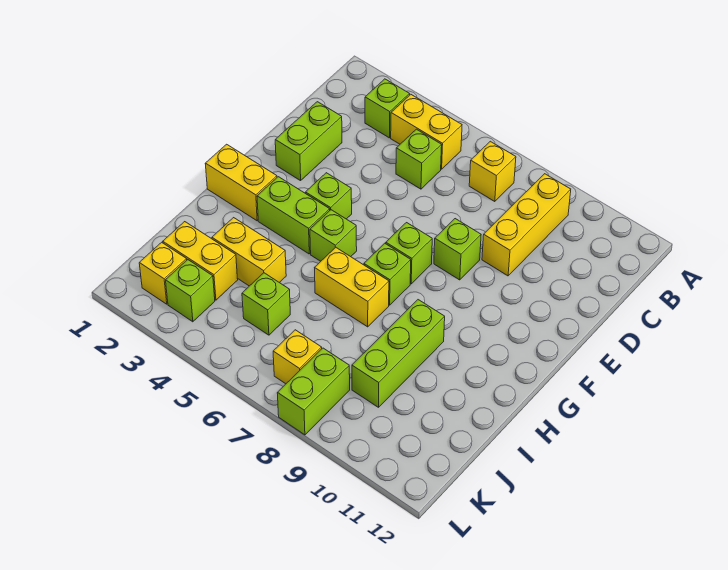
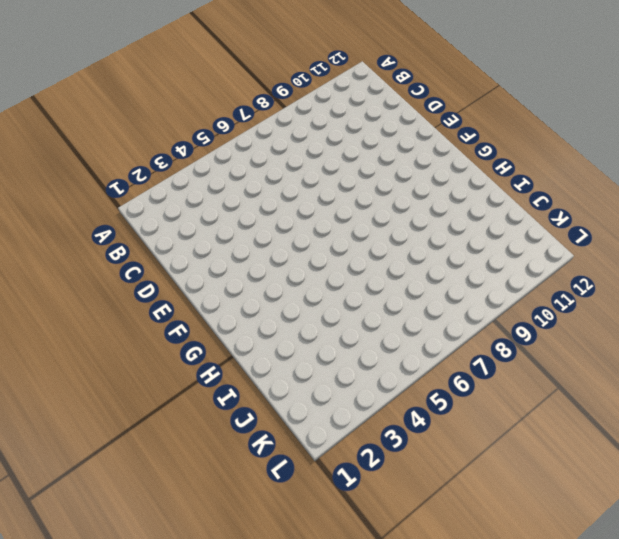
none -> lime brick B3 level 1
none -> yellow brick B4:B5 level 1
none -> yellow brick B7 level 1

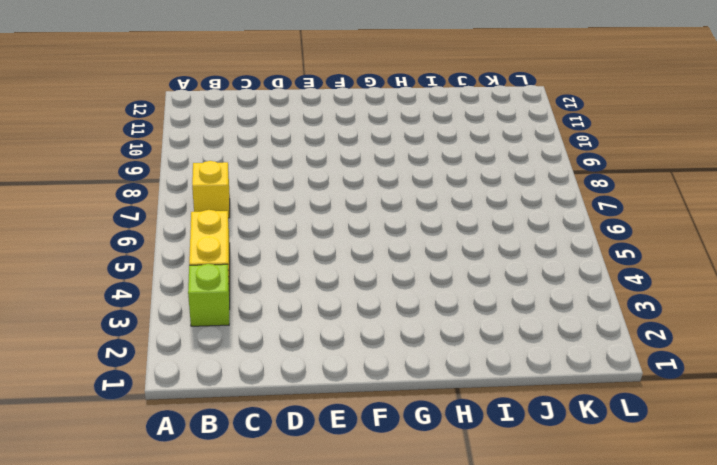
none -> yellow brick B9:D9 level 1
none -> lime brick C5 level 1
none -> lime brick D2:E2 level 1

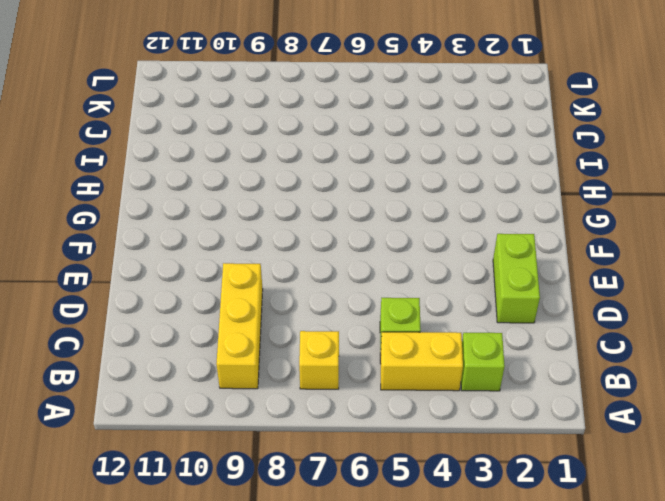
none -> lime brick E8 level 1
none -> lime brick F4 level 1
none -> lime brick F7 level 1

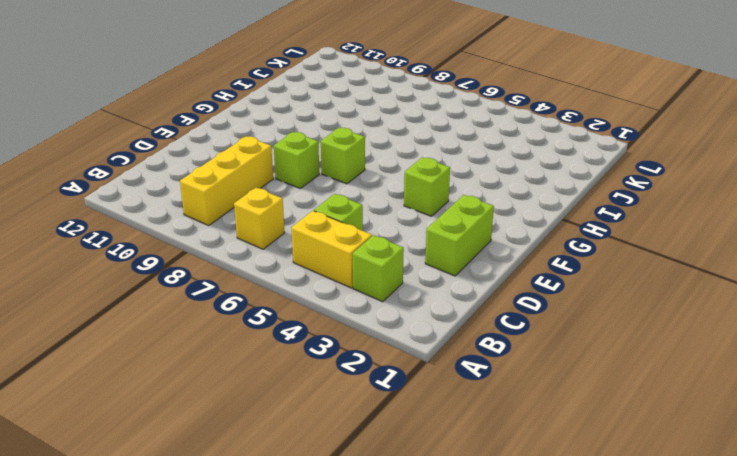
none -> yellow brick G1:G2 level 1
none -> lime brick G3:G4 level 1
none -> lime brick G5 level 1

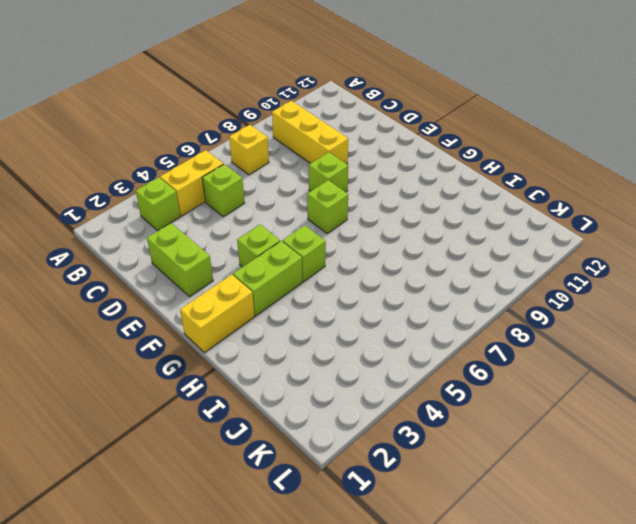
none -> lime brick G7 level 1
none -> yellow brick H6:H7 level 1
none -> lime brick H9:J9 level 1

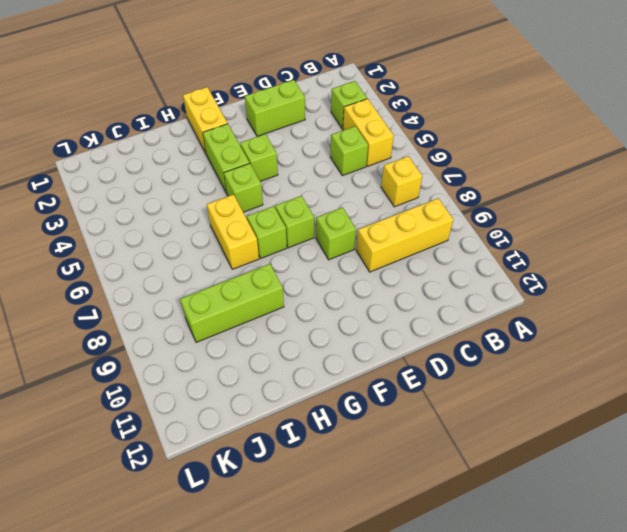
none -> yellow brick I3:I4 level 1
none -> yellow brick J2:J3 level 1
none -> lime brick J5 level 1

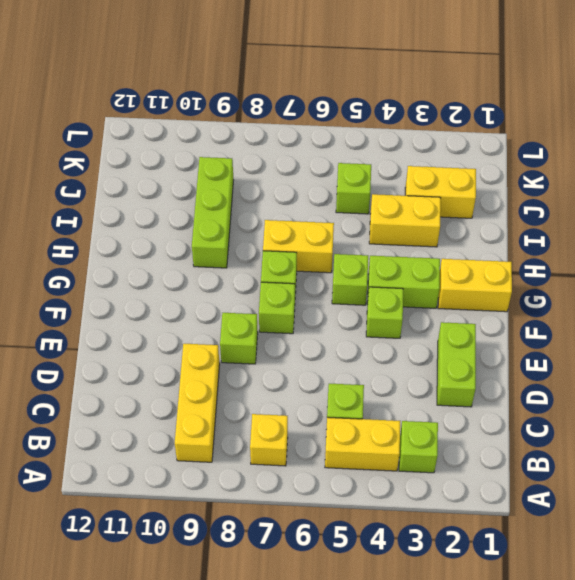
none -> yellow brick K2 level 1
none -> lime brick K3 level 1
none -> yellow brick K7 level 1

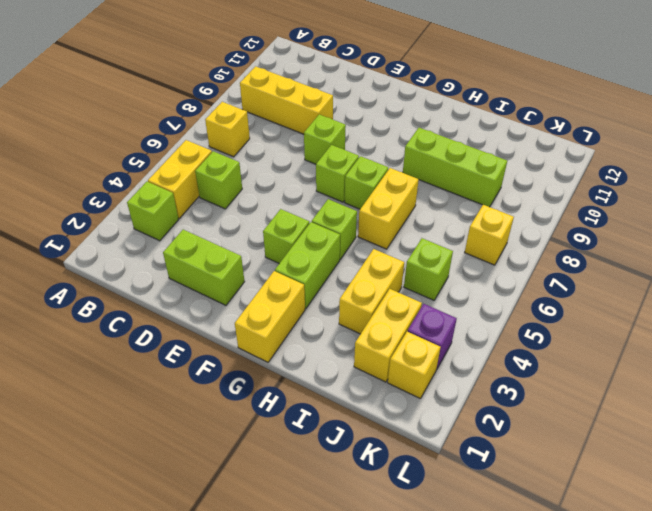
purple brick K3 level 1 -> lime brick K3 level 1
none -> lime brick K8:L8 level 1

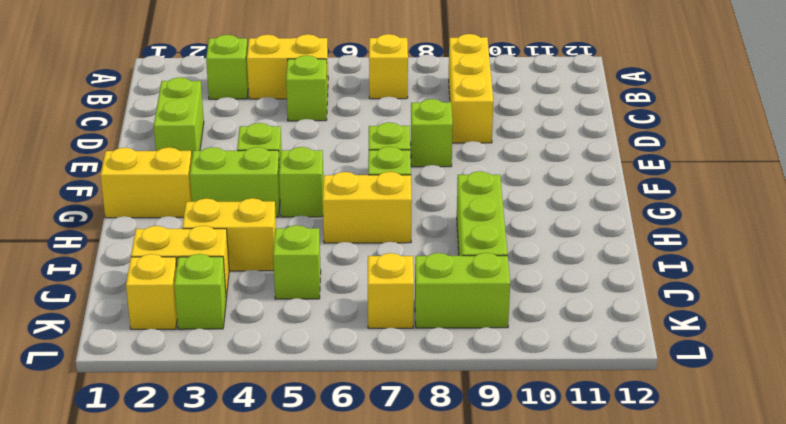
lime brick K8:K9 level 1 -> lime brick K8:L8 level 1

